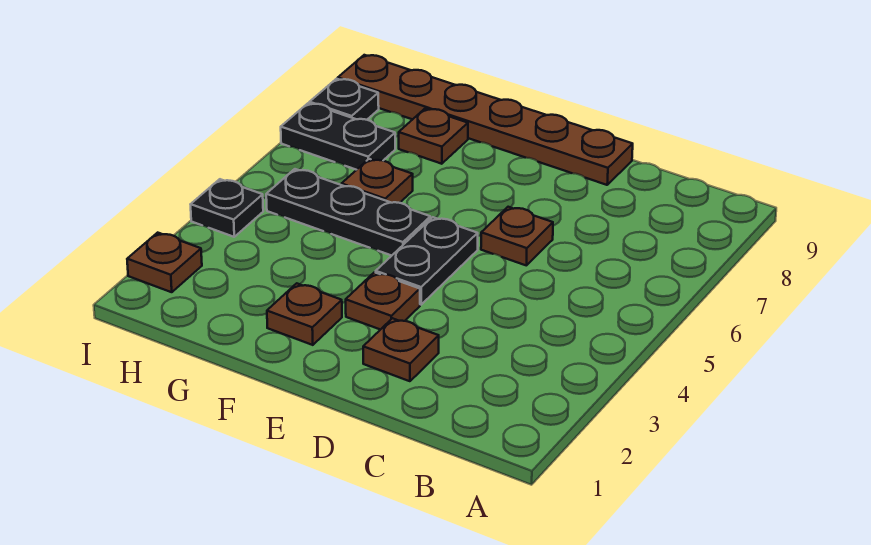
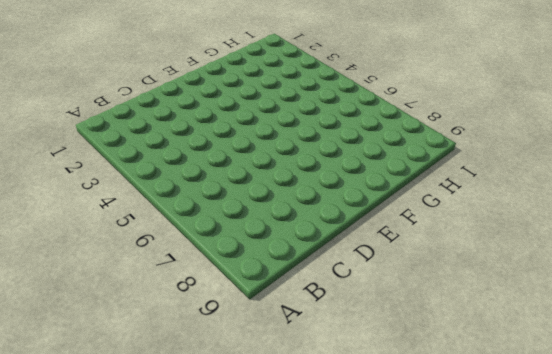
none -> brown plate D2 level 1
none -> brown plate D6 level 1
none -> brown plate D9:I9 level 1

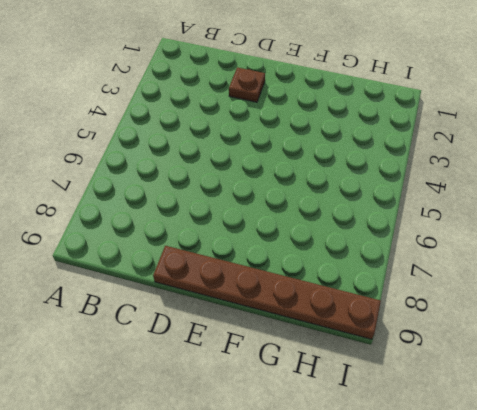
none -> brown plate D6 level 1
none -> brown plate E3 level 1
none -> black plate E4:E5 level 1

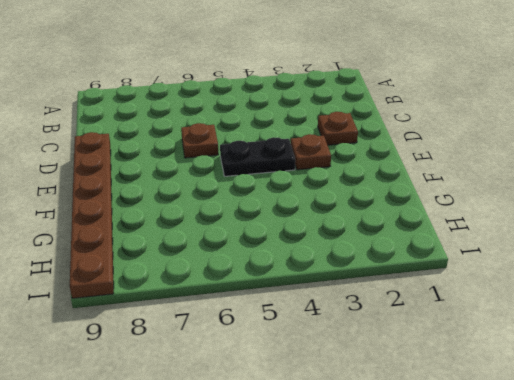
none -> brown plate F2 level 1
none -> black plate F5:H5 level 1
none -> brown plate G6 level 1

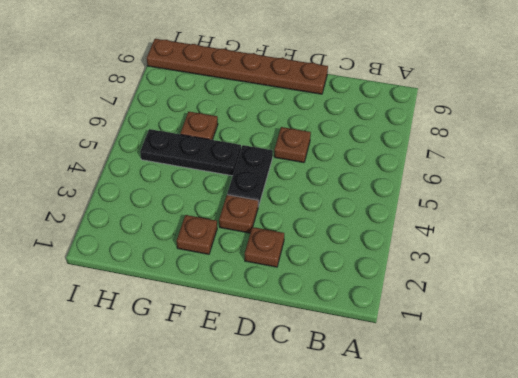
none -> brown plate G8 level 1
none -> black plate H7:I7 level 1
none -> brown plate I2 level 1

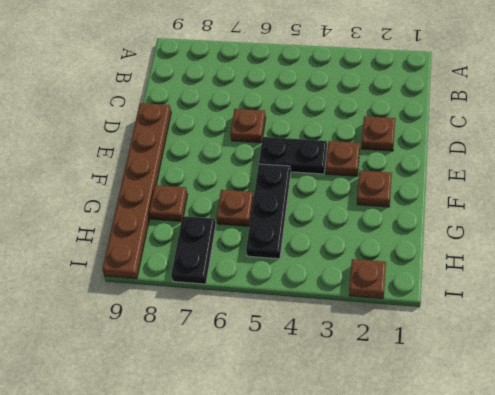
none -> black plate I4 level 1
none -> black plate I8 level 1

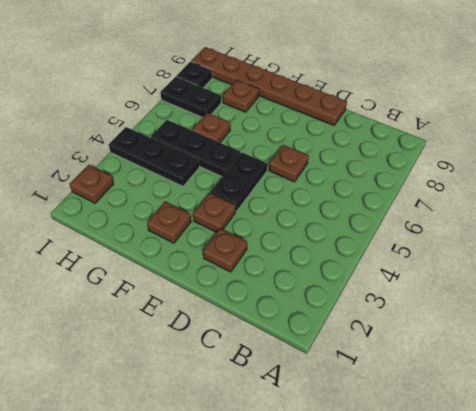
black plate G4:I4 level 1 -> black plate I4 level 1

